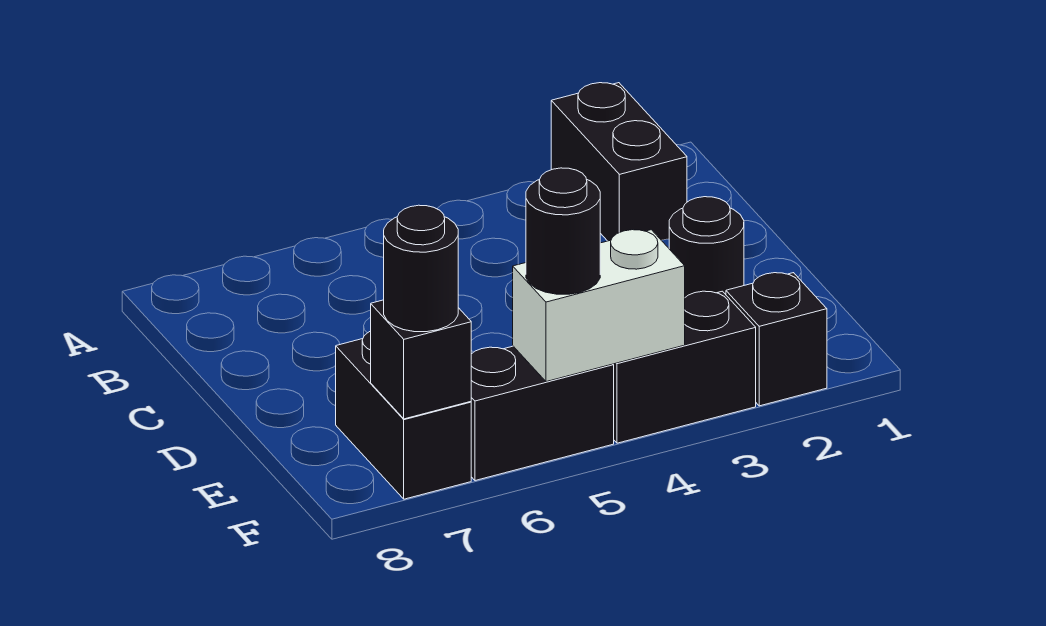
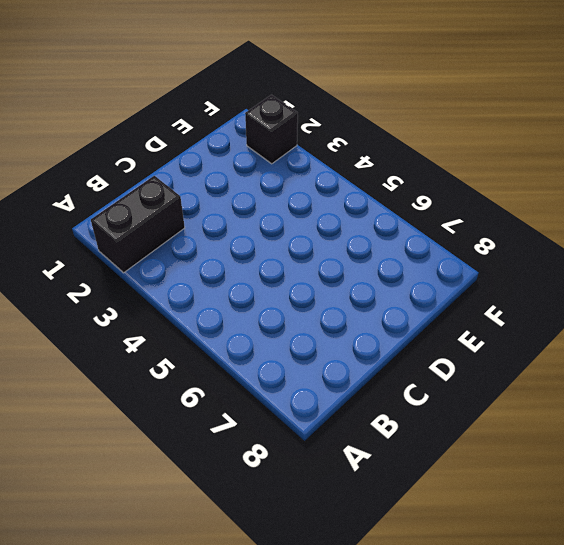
none -> black round brick D2 level 1
none -> black brick E7:F7 level 1

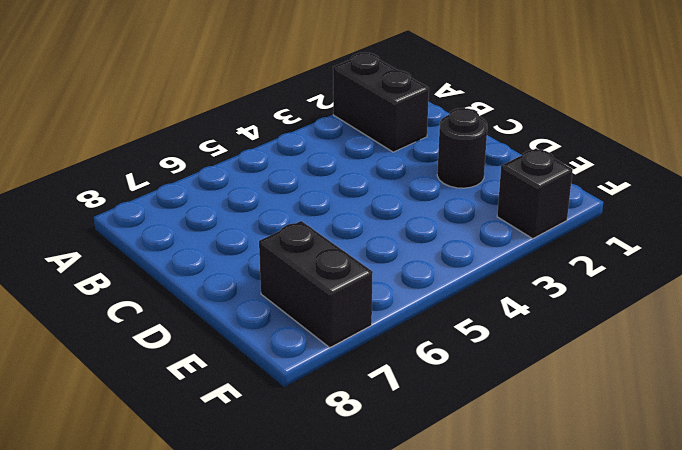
none -> black brick F3:F4 level 1
none -> black brick F5:F6 level 1

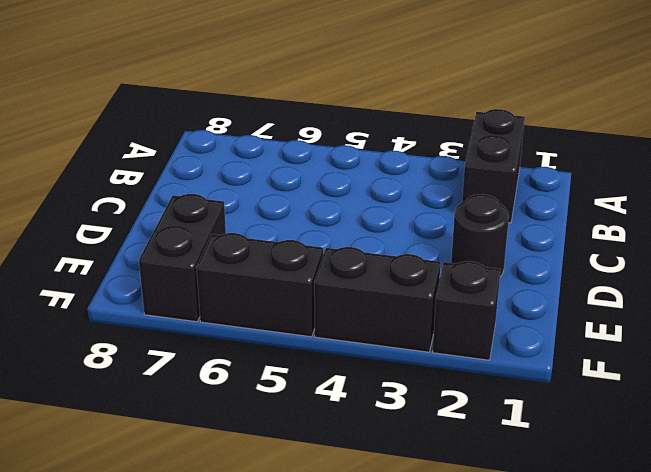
none -> white brick F4:F5 level 2
none -> black brick F7 level 2

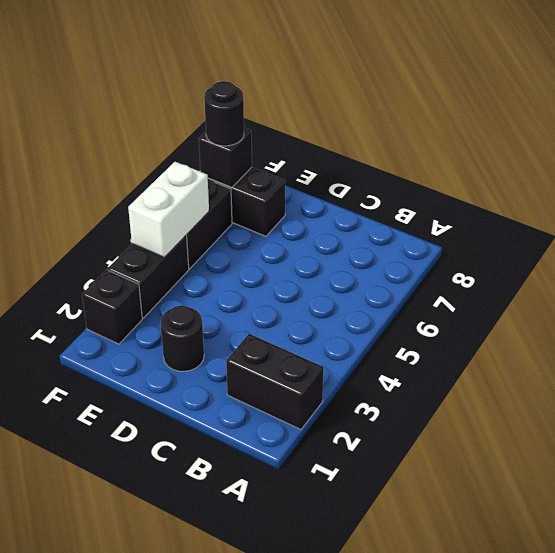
none -> black round brick F5 level 3

